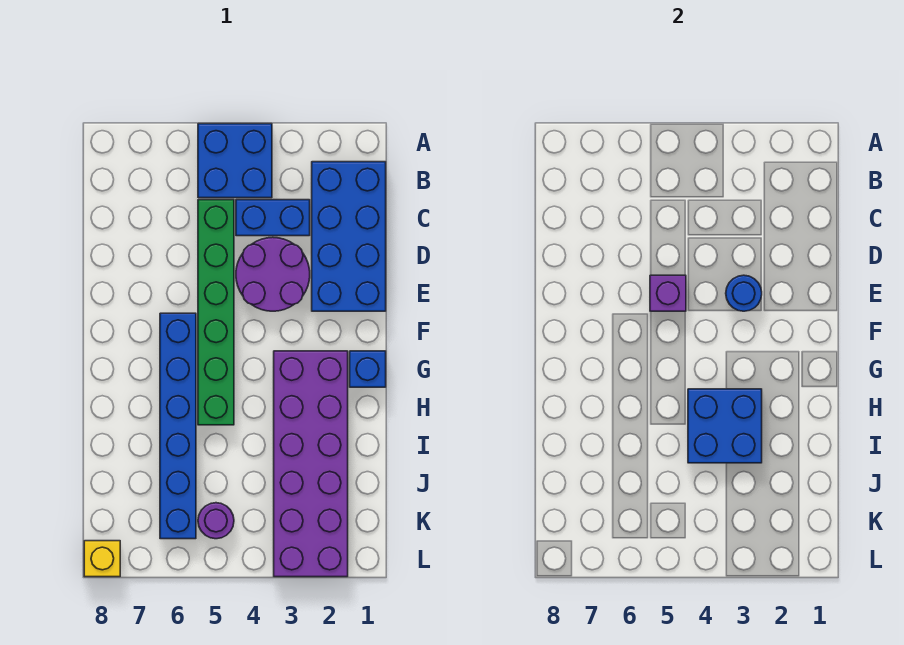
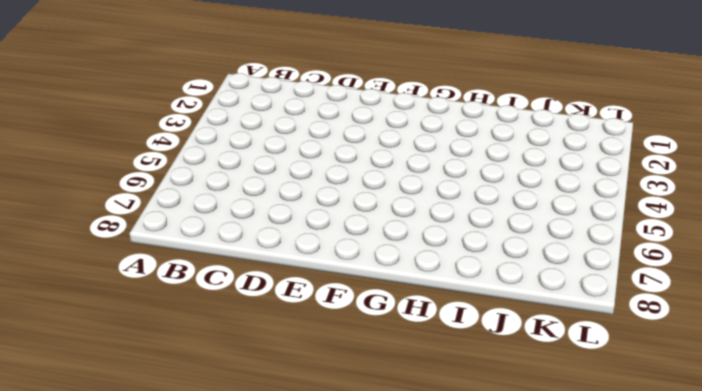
none -> blue brick A4:B5 level 1
none -> blue brick B1:E2 level 1
none -> blue brick C3:C4 level 1

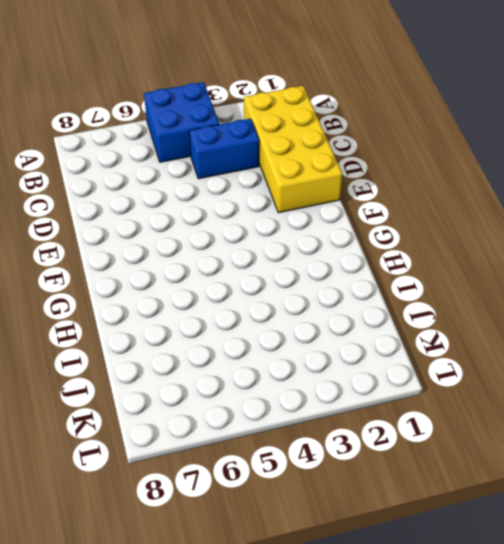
yellow brick B1:E2 level 1 -> blue brick B1:E2 level 1
none -> green brick C5:H5 level 1
none -> purple round brick D3:E4 level 1
none -> blue brick F6:K6 level 1

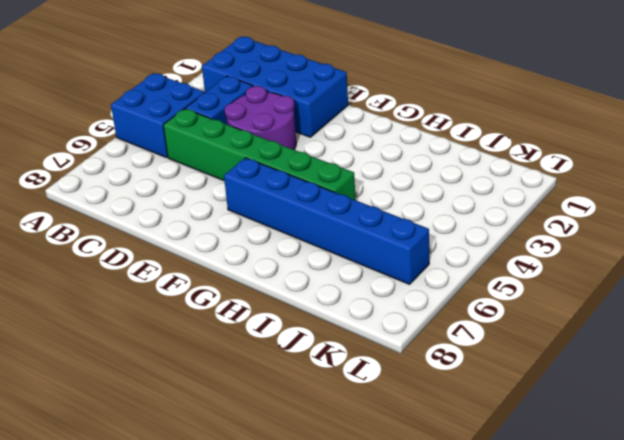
none -> blue brick G1 level 1
none -> purple brick G2:L3 level 1
none -> purple round brick K5 level 1

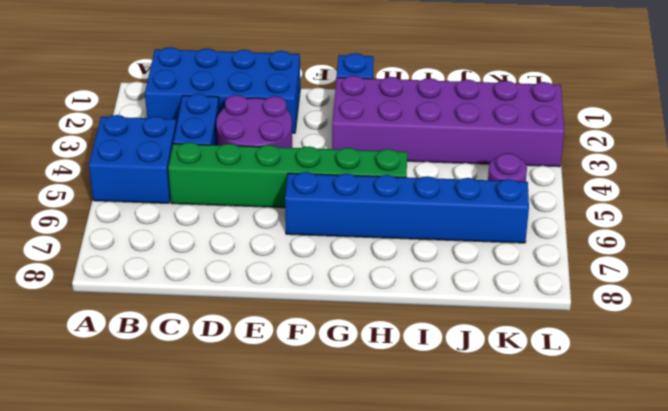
none -> yellow brick L8 level 1
none -> blue round brick E3 level 2
none -> purple brick E5 level 2

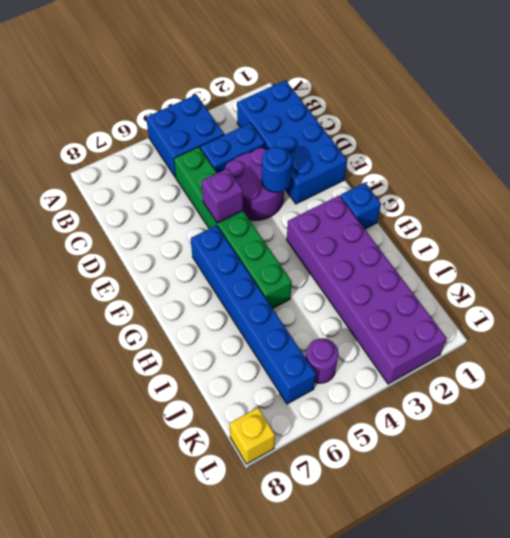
none -> blue brick H3:I4 level 2

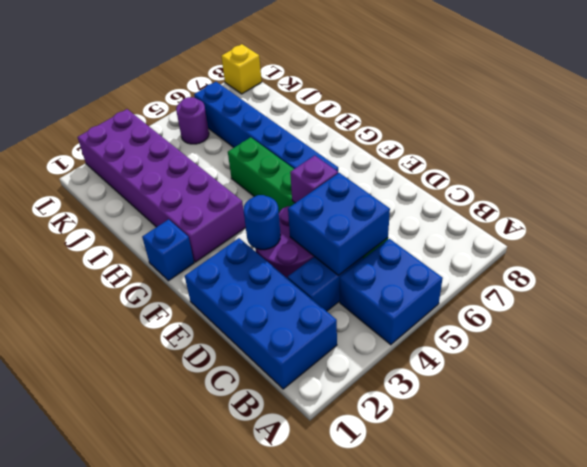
blue brick C4:D5 level 2 -> blue brick H3:I4 level 2

